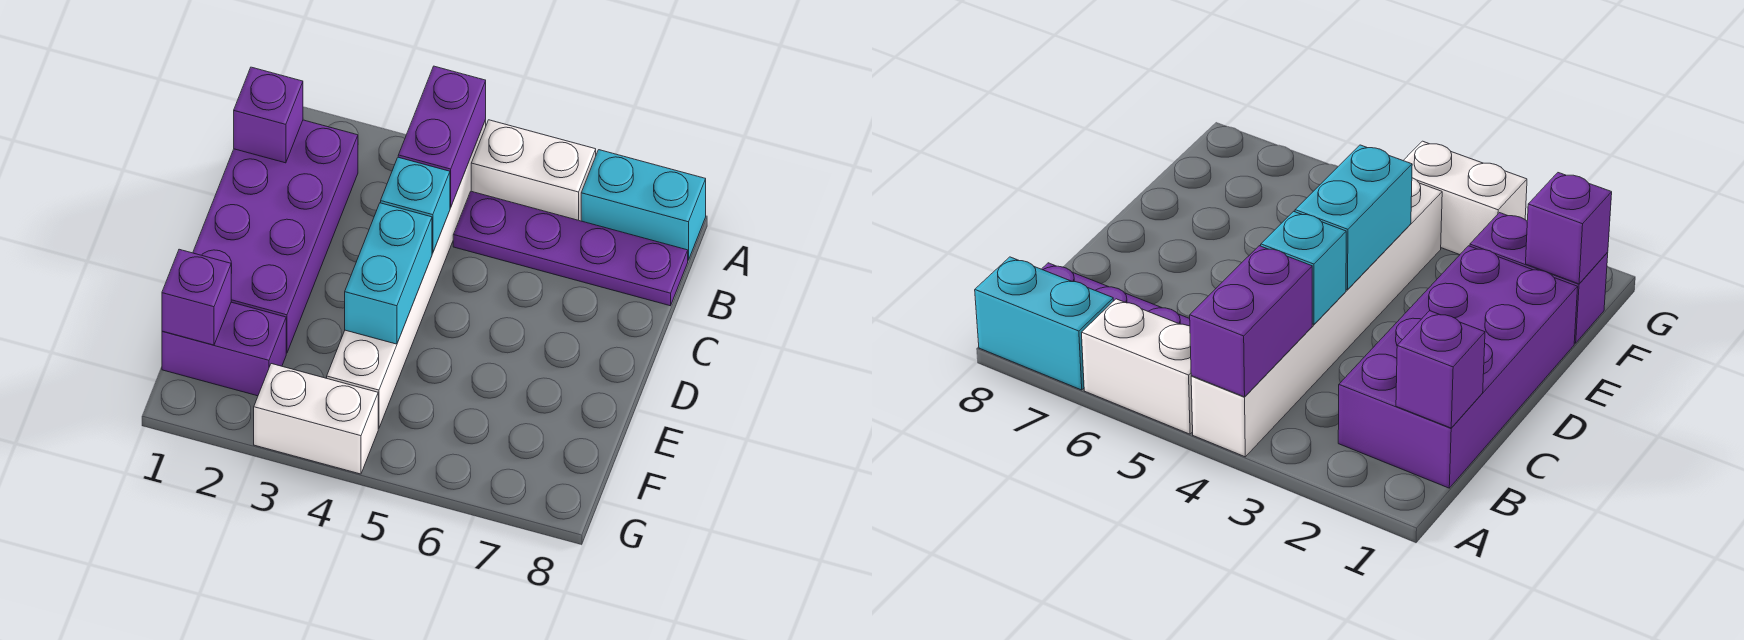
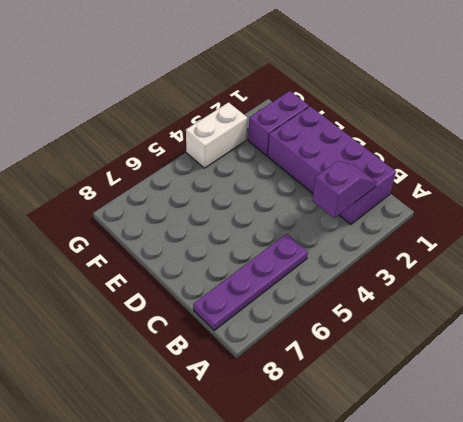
purple slope B2:B3 level 2 top 3 -> none
none -> white brick A4:F4 level 1
none -> white brick A5:A6 level 1
none -> cyan brick A7:A8 level 1

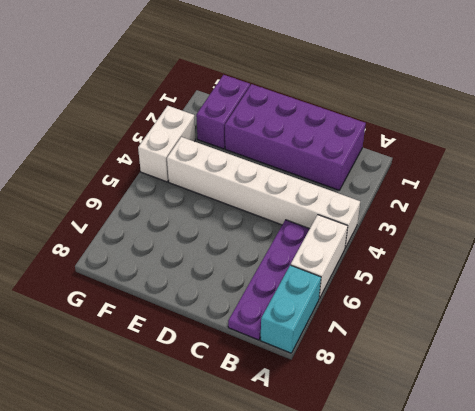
none -> purple brick A4:B4 level 2
none -> purple brick B1 level 2
none -> cyan brick C4 level 2

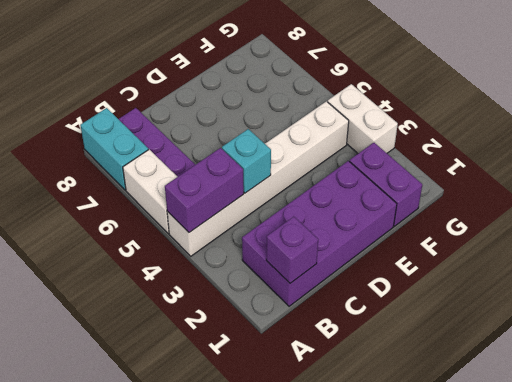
none -> cyan brick D4:E4 level 2
none -> purple brick F1 level 2

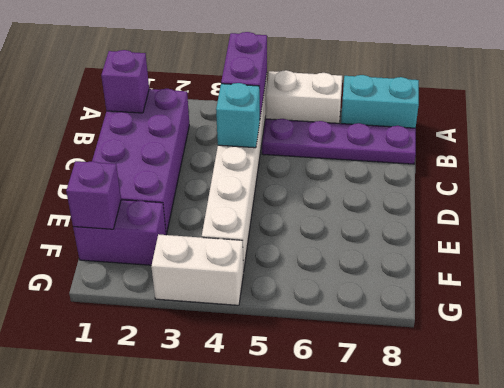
none -> cyan brick D4:E4 level 2

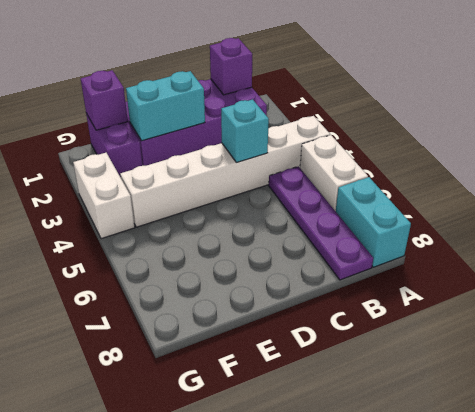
cyan brick D2:E2 level 2 -> cyan brick D4:E4 level 2
none -> purple brick A4:B4 level 2

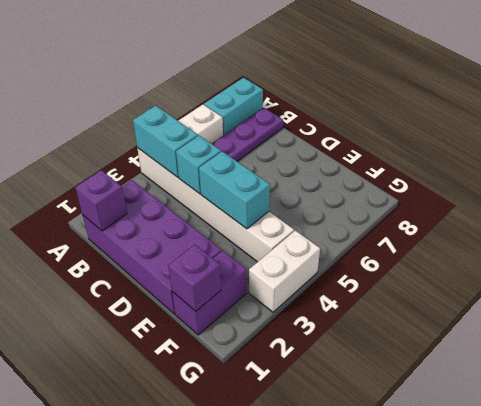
cyan brick A4:B4 level 2 -> purple brick A4:B4 level 2

